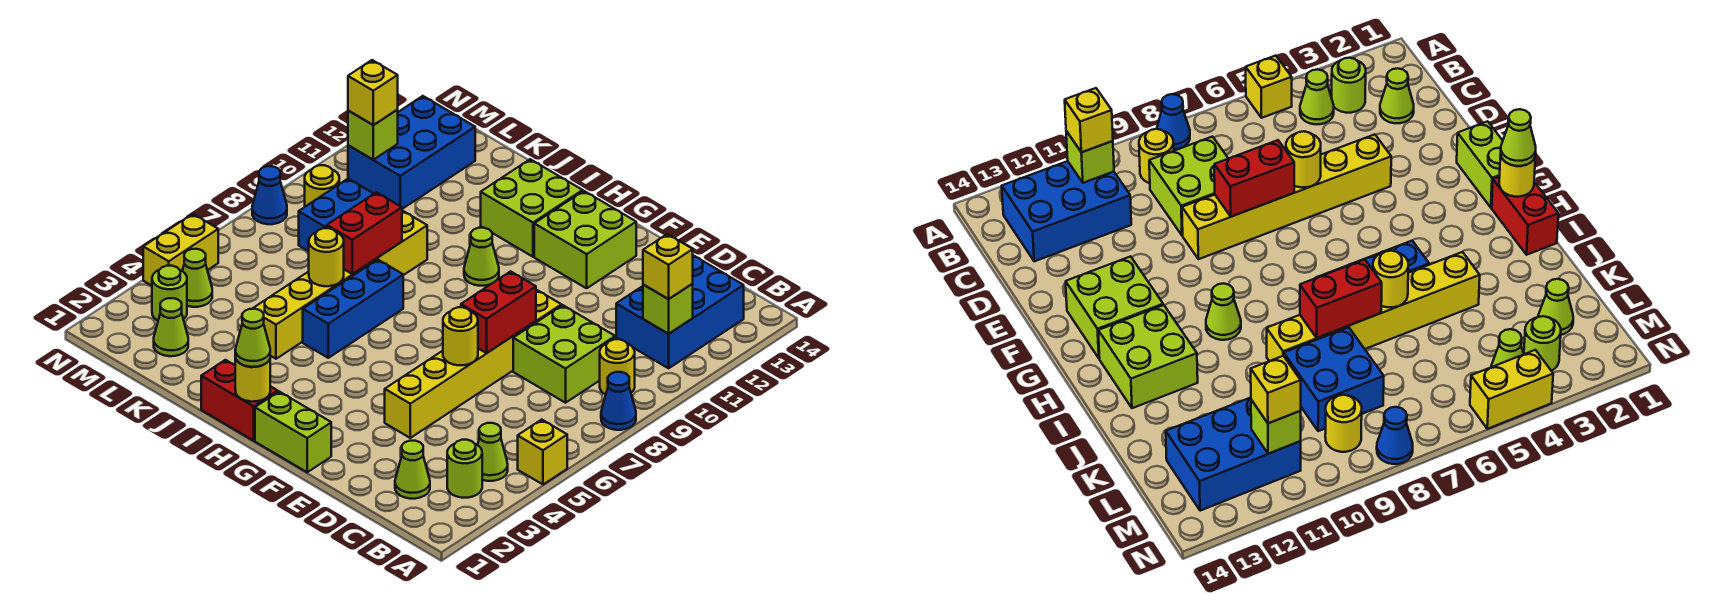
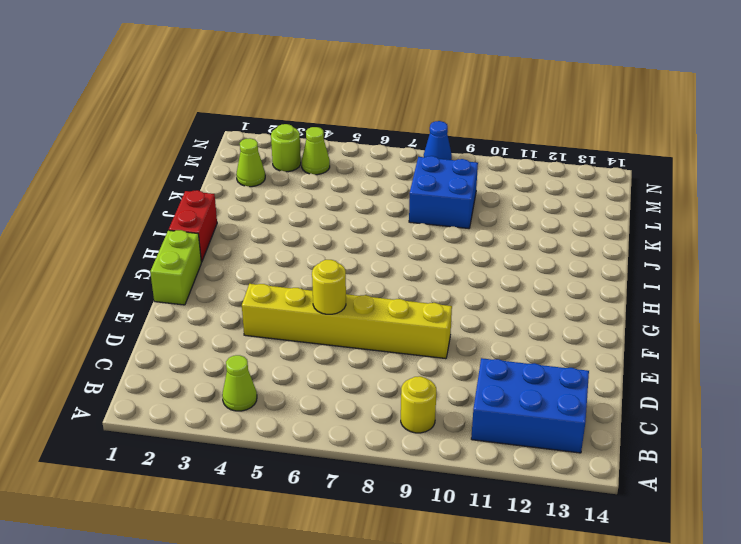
none -> yellow brick A5 level 1
none -> blue cone A8 level 1
none -> lime round brick B3 level 1
none -> lime cone C2 level 1

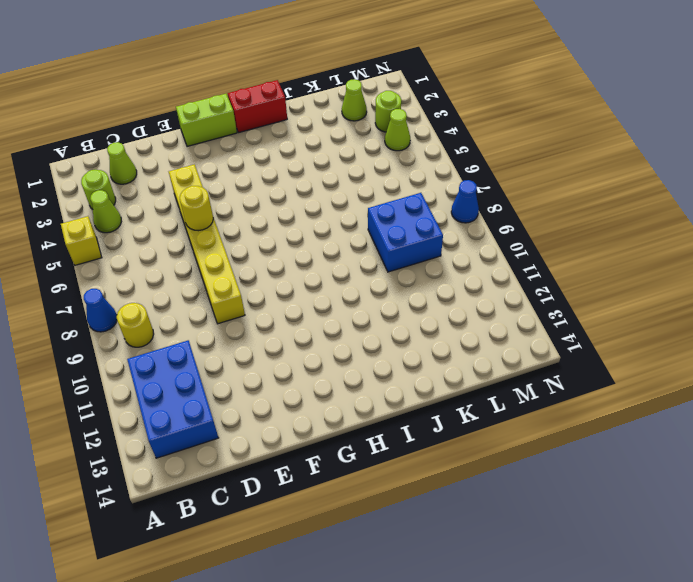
none -> lime brick C8:D9 level 1
none -> lime brick F12:G13 level 1
none -> lime cone H10 level 1
none -> lime brick H12:I13 level 1

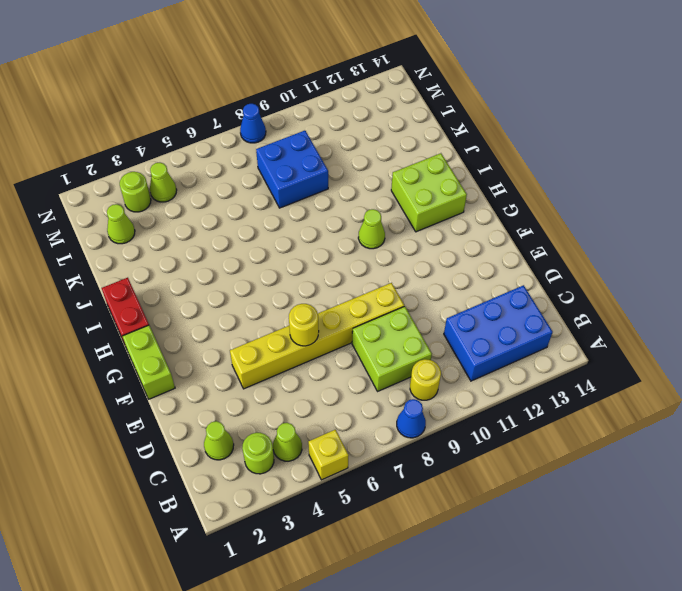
none -> lime brick F12:G13 level 1
none -> blue brick I5:I7 level 1
none -> yellow brick J4:J9 level 1
none -> blue brick L11:M13 level 1

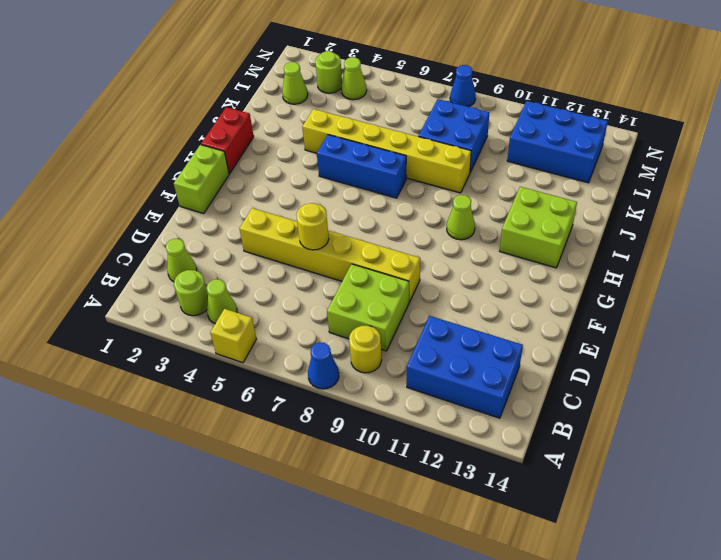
none -> lime brick F12:G13 level 1
none -> yellow round brick M9 level 1
none -> yellow brick N4:N5 level 1
none -> lime brick B11 level 2

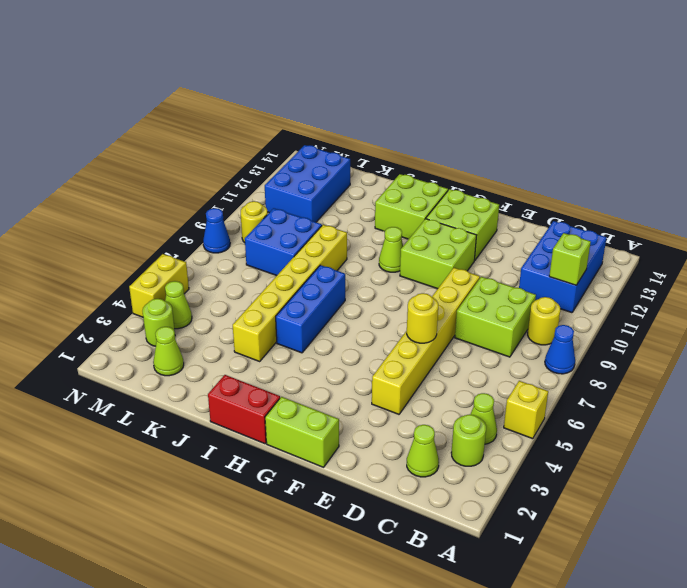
lime brick F10:G11 level 1 -> none
none -> red brick E7:E8 level 2
none -> yellow round brick H1 level 2
none -> yellow round brick J6 level 2
none -> red brick J7:J8 level 2

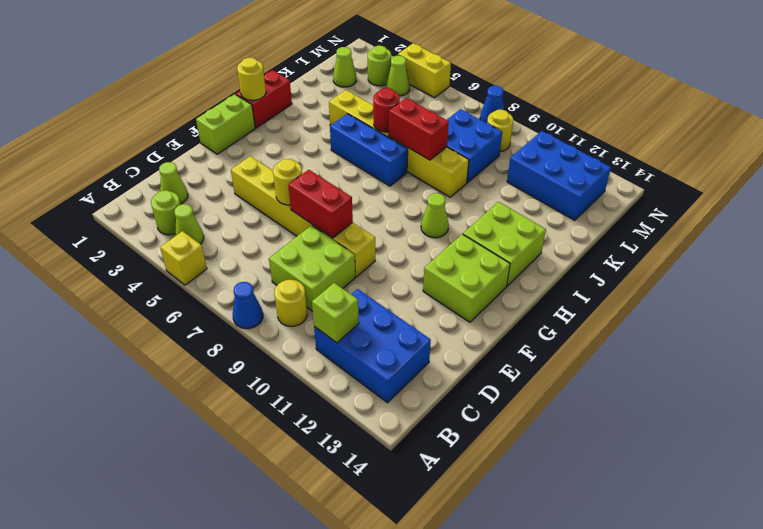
red round brick J6 level 2 -> yellow round brick J6 level 2
none -> lime brick M11 level 2
none -> yellow brick B11 level 3
none -> lime cone H1 level 3
none -> yellow brick M11 level 3

